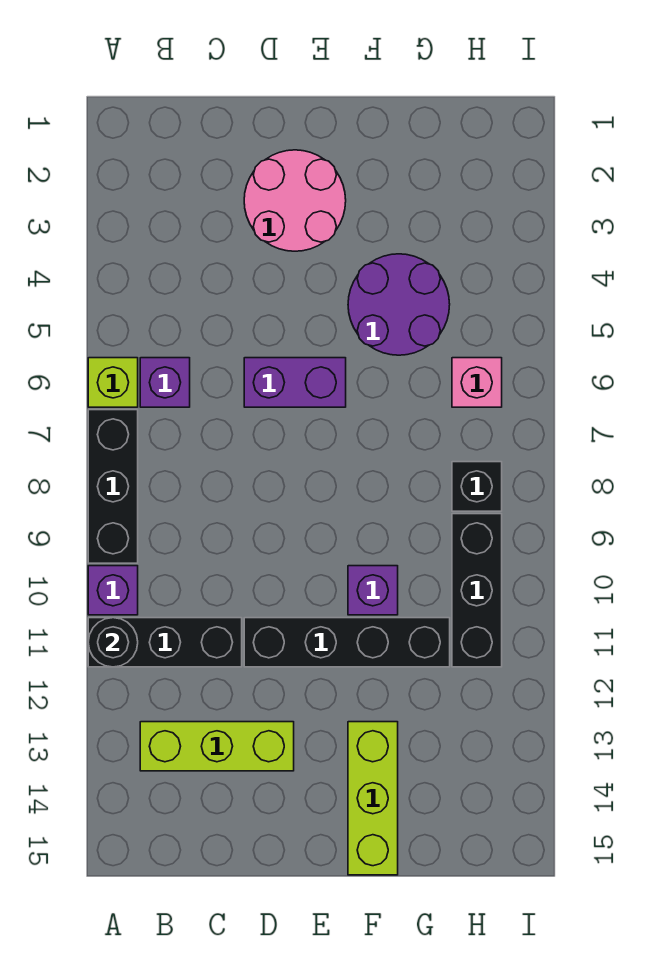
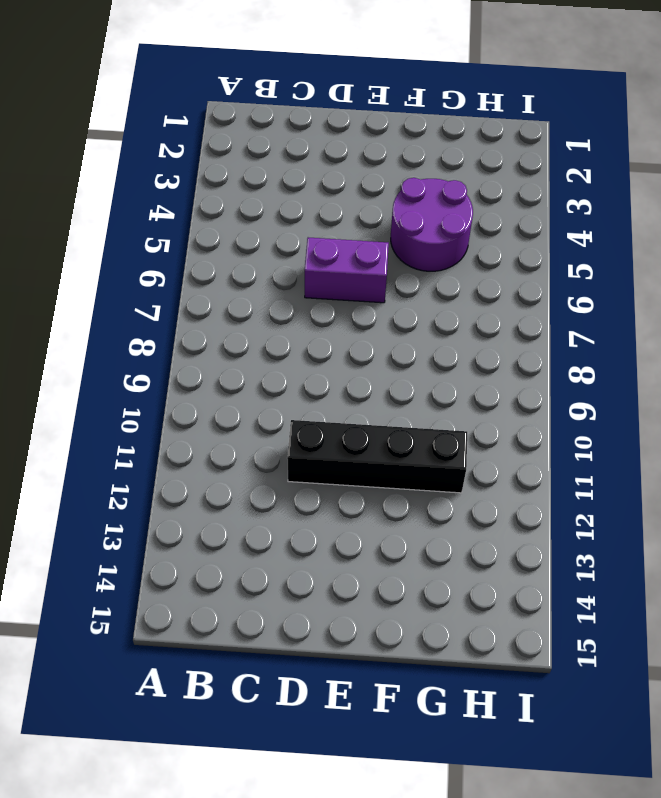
none -> lime brick A6 level 1
none -> black brick A7:A9 level 1
none -> purple brick A10 level 1

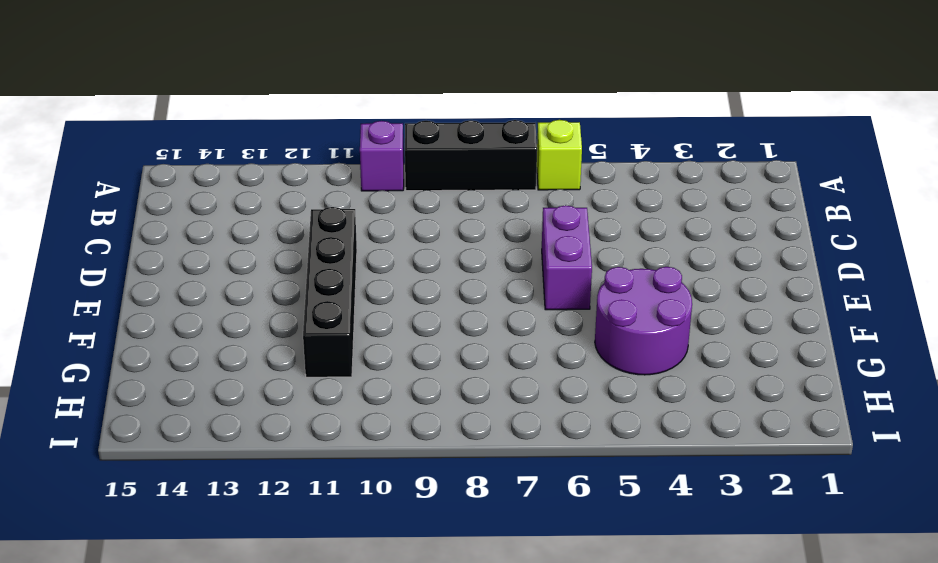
none -> black brick A11:C11 level 1
none -> purple brick B6 level 1
none -> lime brick B13:D13 level 1

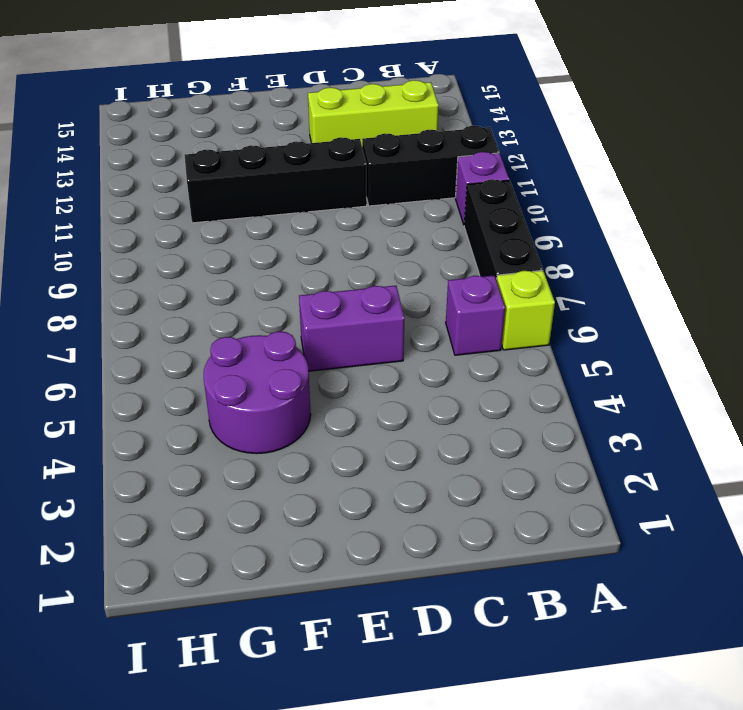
none -> pink round brick D2:E3 level 1
none -> purple brick F10 level 1
none -> lime brick F13:F15 level 1

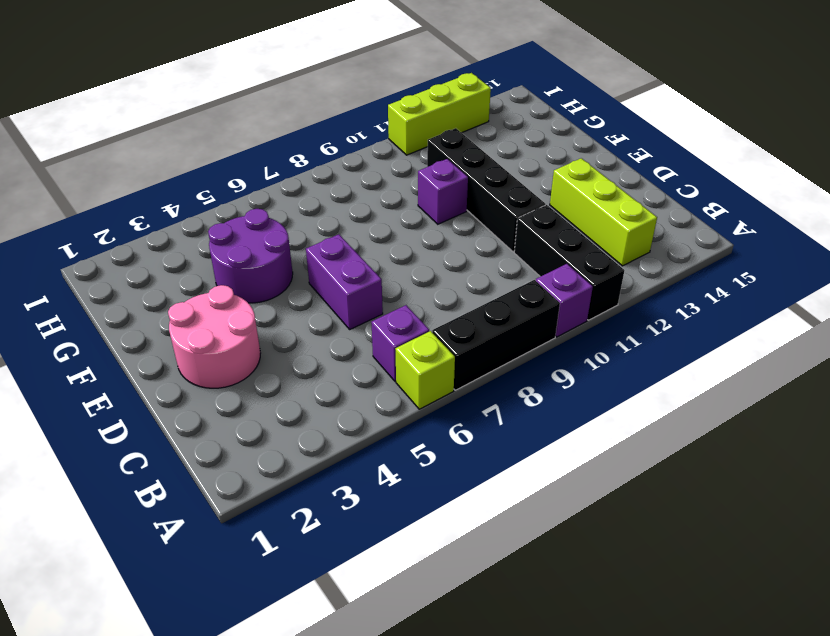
lime brick I11:I13 level 1 -> lime brick F13:F15 level 1
none -> pink brick H6 level 1
none -> black brick H8 level 1
none -> black brick H9:H11 level 1

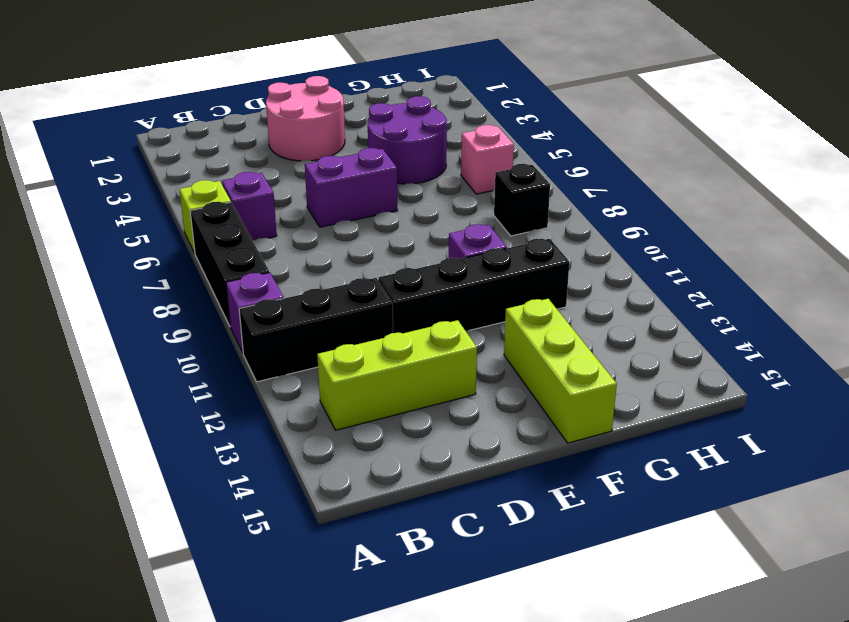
none -> black brick H9:H11 level 1
none -> black round brick A11 level 2

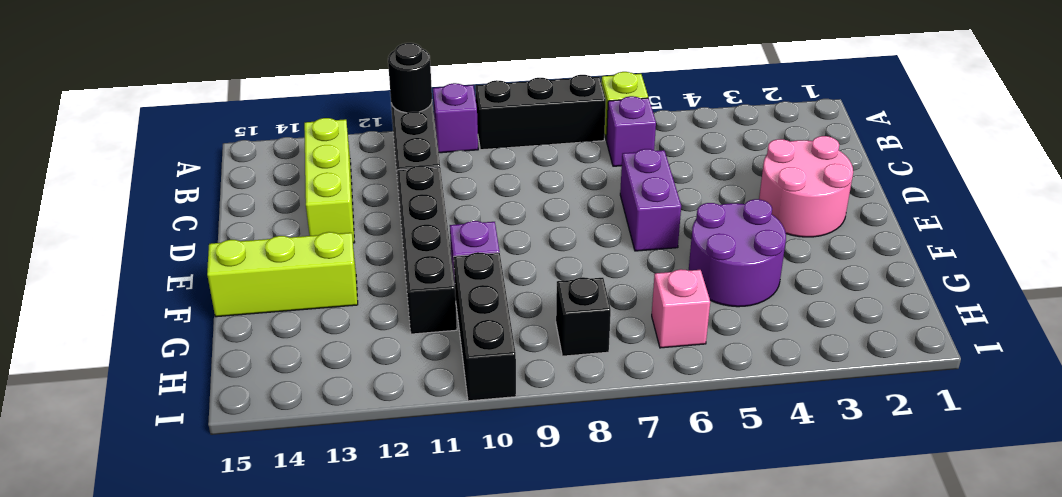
black brick G10:I10 level 1 -> black brick H9:H11 level 1

